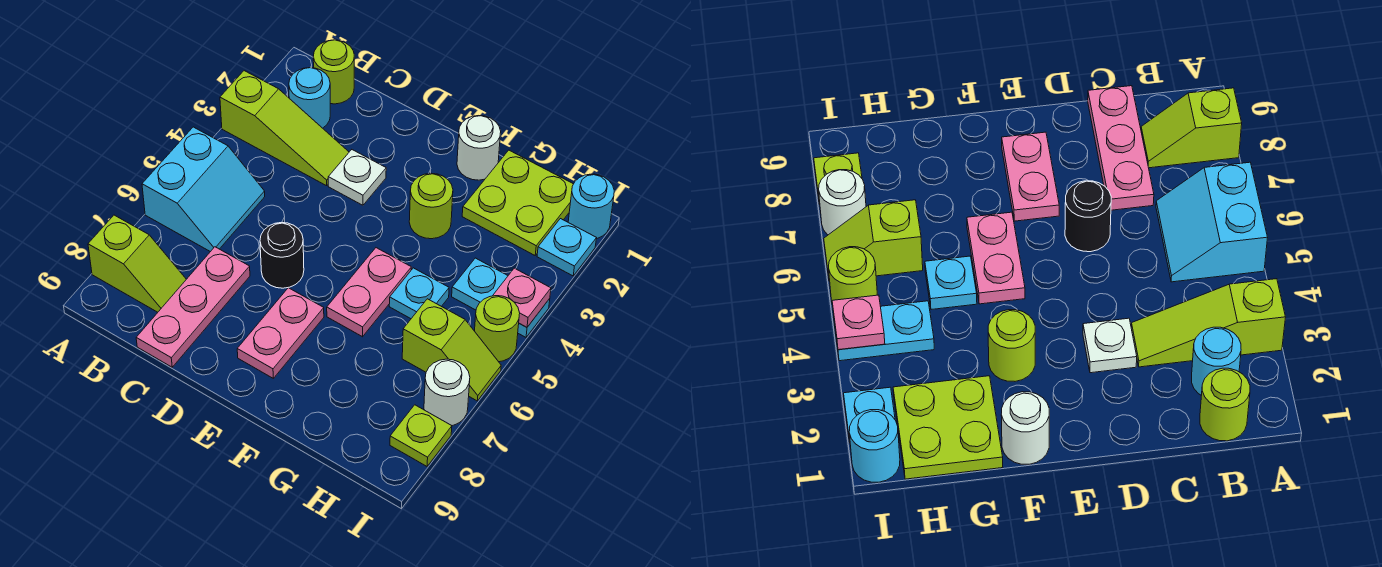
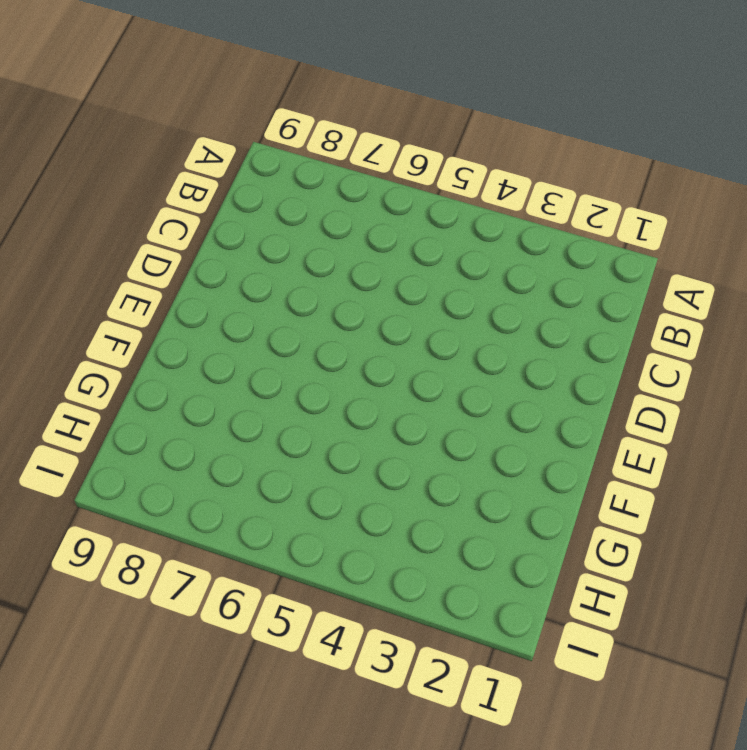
none -> lime slope A3:C3 level 1 top A
none -> cyan slope A5:B6 level 1 top A
none -> lime slope A8:B8 level 1 top A

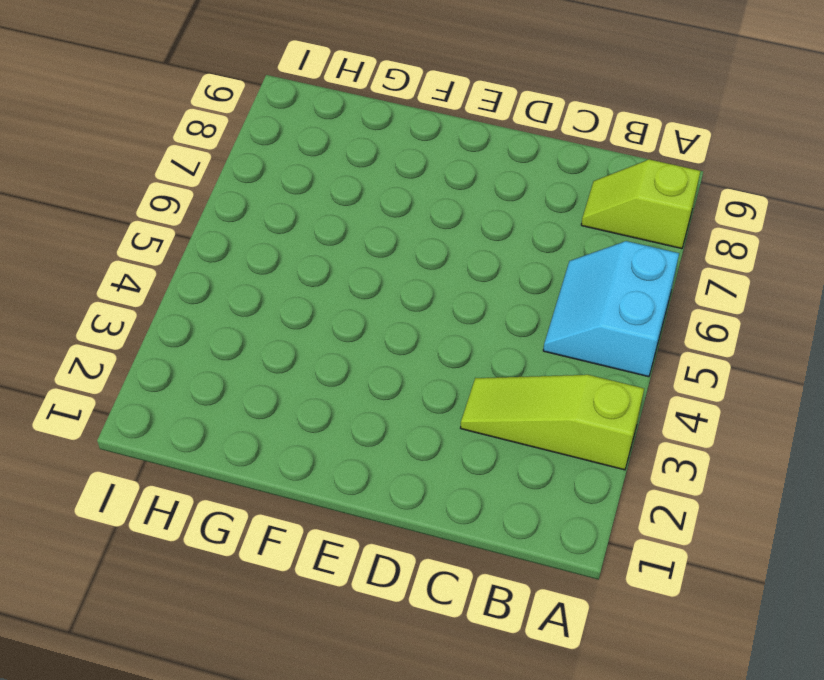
none -> lime round brick B1 level 1
none -> cyan round brick B2 level 1
none -> pink plate C7:C9 level 1

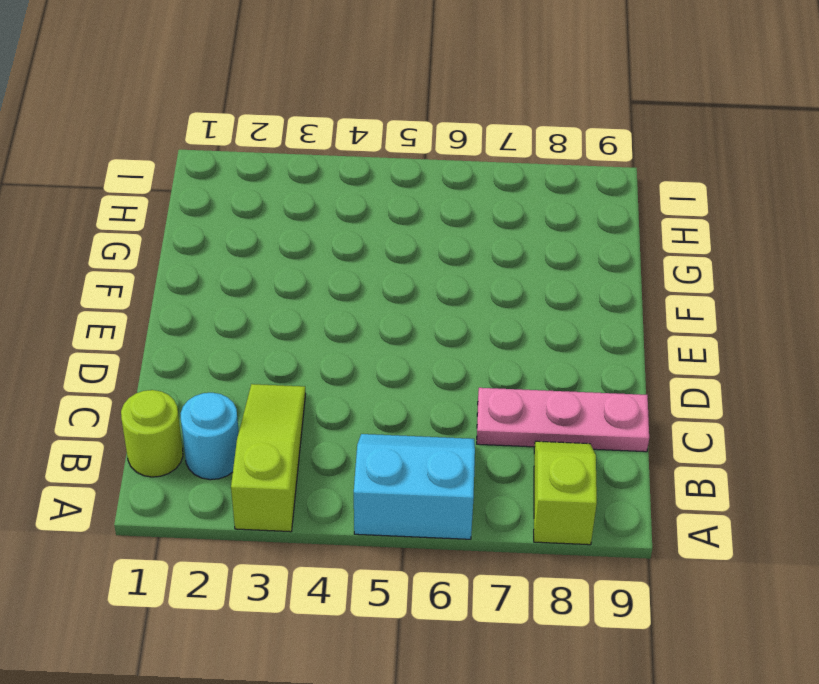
none -> white plate D3 level 1
none -> black round brick D6 level 1
none -> pink plate E7:E8 level 1

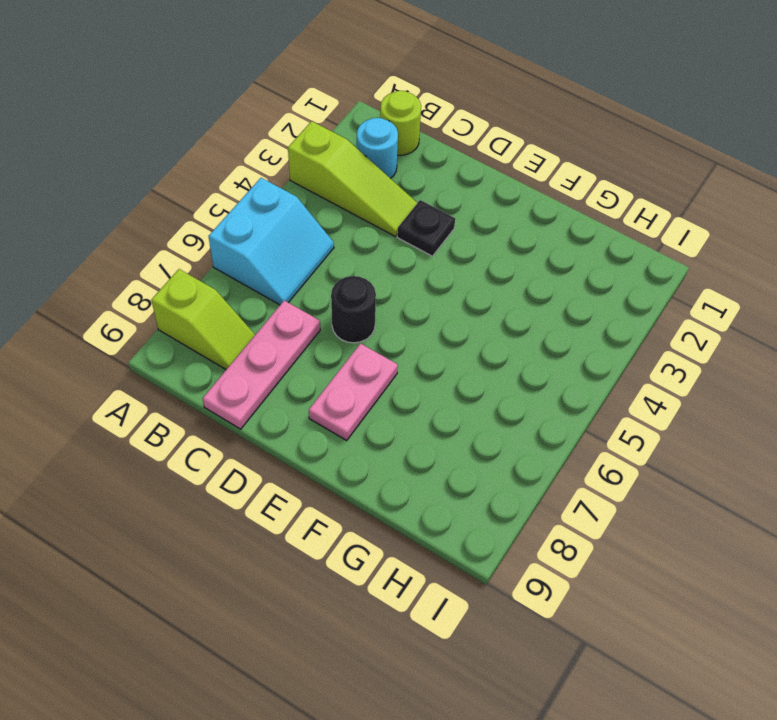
black plate D3 level 1 -> white plate D3 level 1
none -> white round brick F1 level 1
none -> lime round brick F3 level 1
none -> pink plate F5:F6 level 1

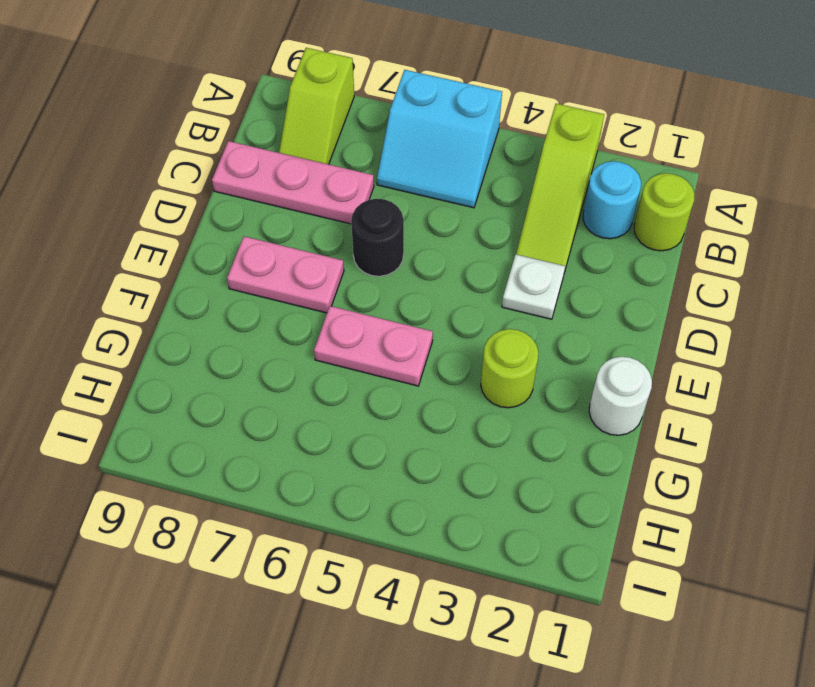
none -> lime plate G1:H2 level 1
none -> cyan plate G5 level 1
none -> cyan plate H4:I4 level 1

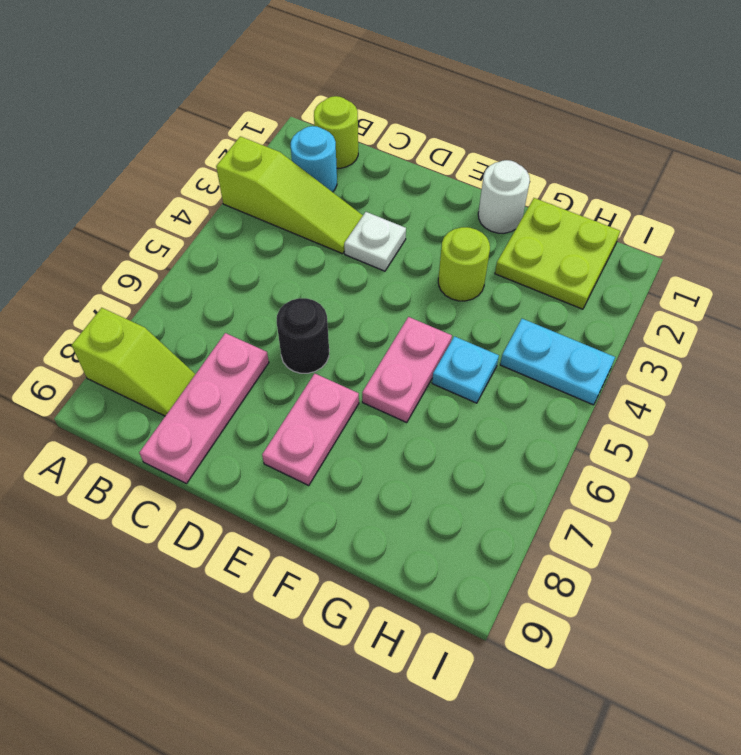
none -> cyan slope A5:B6 level 1 top A
none -> lime slope H6:I6 level 1 top H
none -> cyan round brick I1 level 1

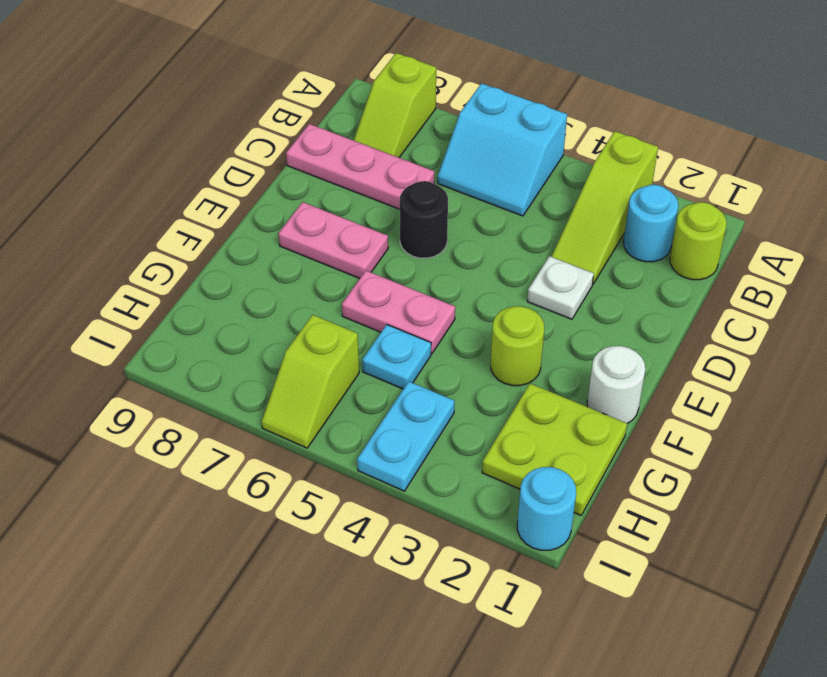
none -> cyan plate I2 level 1
none -> lime round brick I5 level 1
none -> white round brick I7 level 1

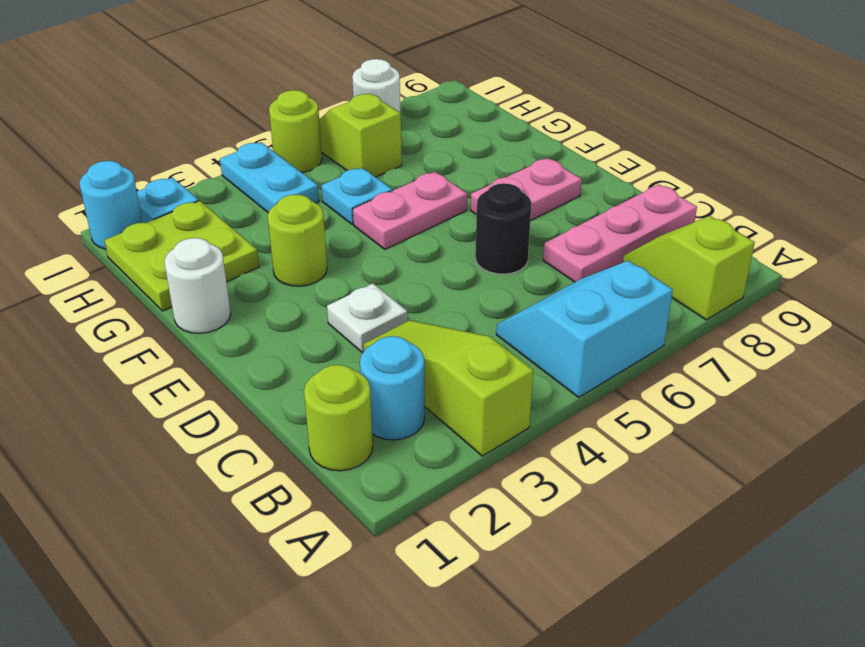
none -> lime plate I8 level 1
none -> pink plate I4 level 2

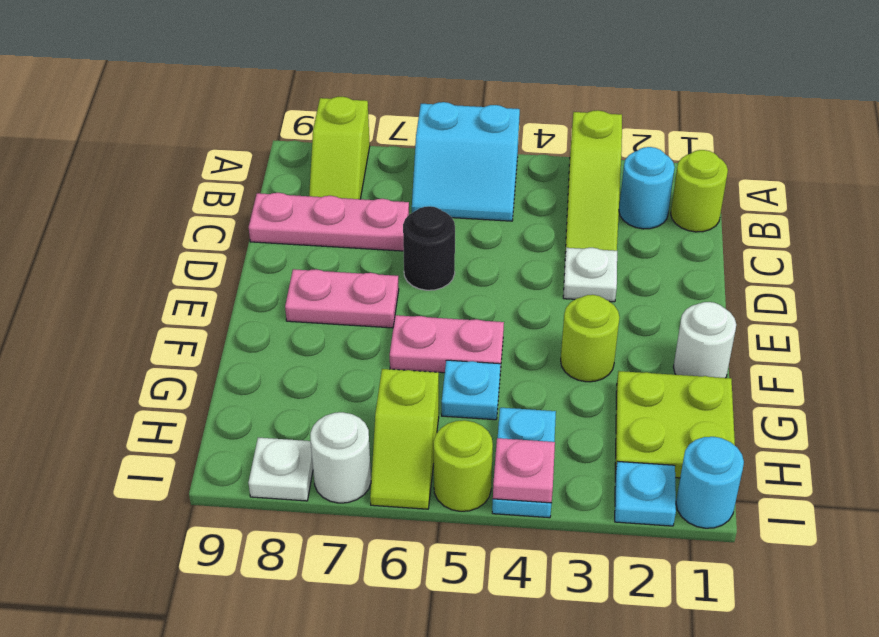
white plate I8 level 1 -> lime plate I8 level 1

